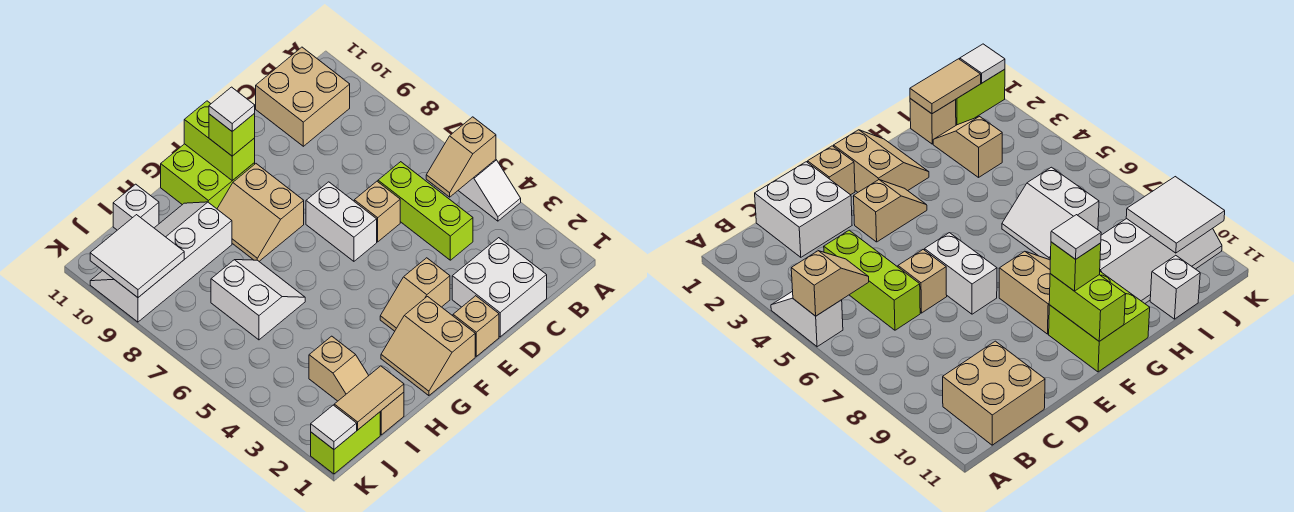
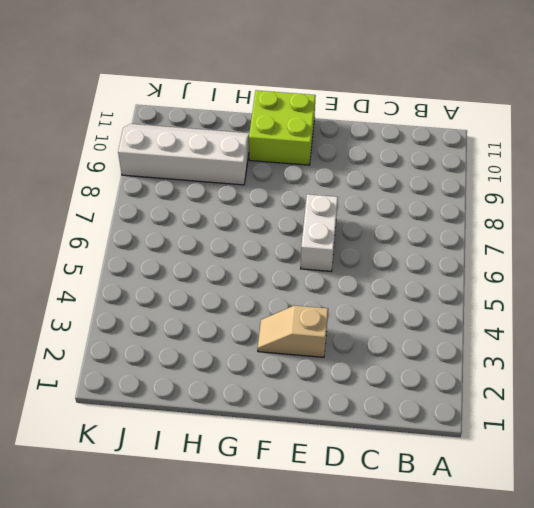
none -> white slope A4:A5 level 1 top 5
none -> tan brick B10:C11 level 1
none -> white brick C1:D2 level 1

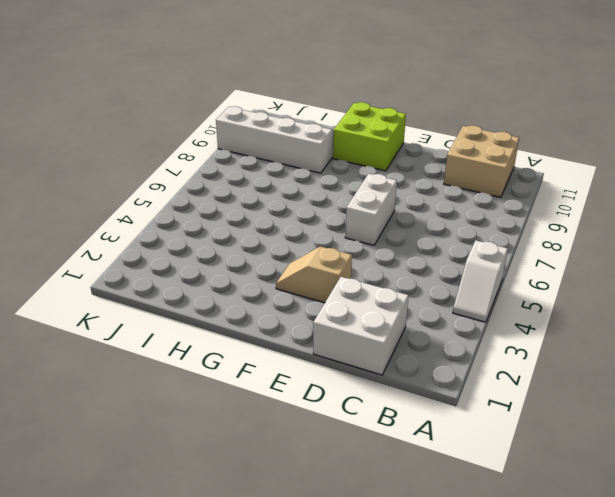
none -> lime brick C4:C6 level 1
none -> tan brick D6 level 1
none -> tan brick E1 level 1

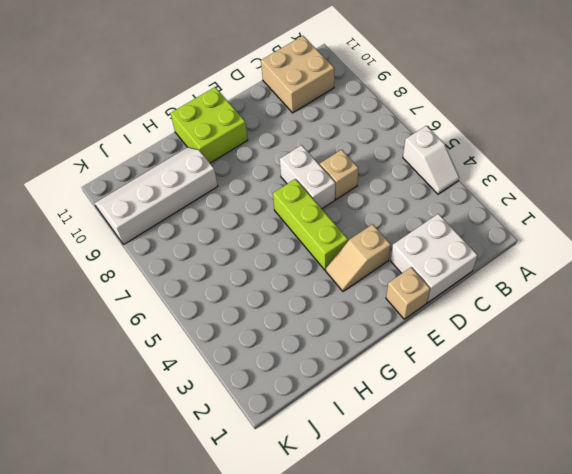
lime brick F4:F6 level 1 -> lime brick C4:C6 level 1
none -> tan slope F1:G2 level 1 top F
none -> tan slope F8:G9 level 1 top F
none -> white slope H6:I7 level 1 top I

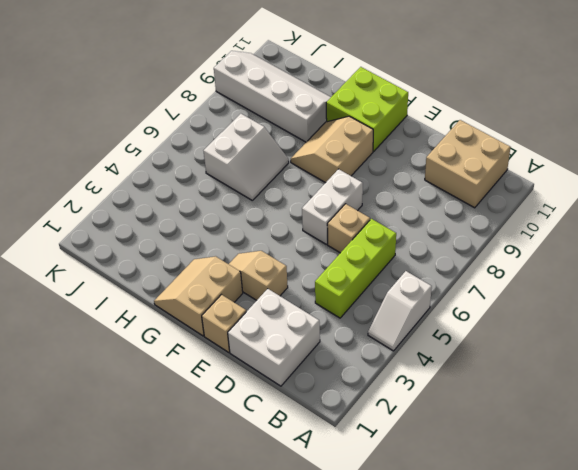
none -> tan brick I1 level 1
none -> tan slope I2:I3 level 1 top 3
none -> white brick I11 level 1

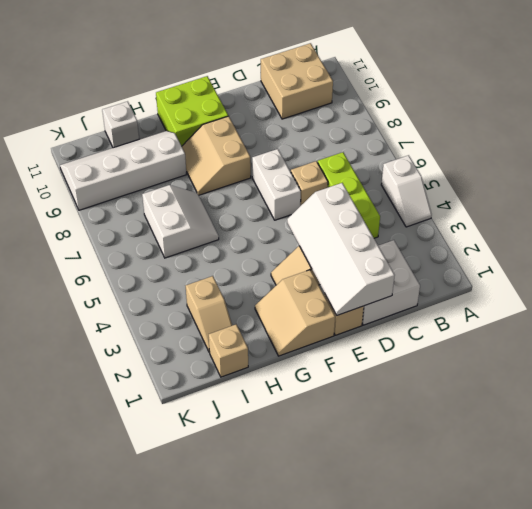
white slope D1:E4 level 2 top D -> none
none -> lime brick J1:K1 level 1
none -> tan slope A5:B5 level 2 top A
none -> lime brick F10:F11 level 2

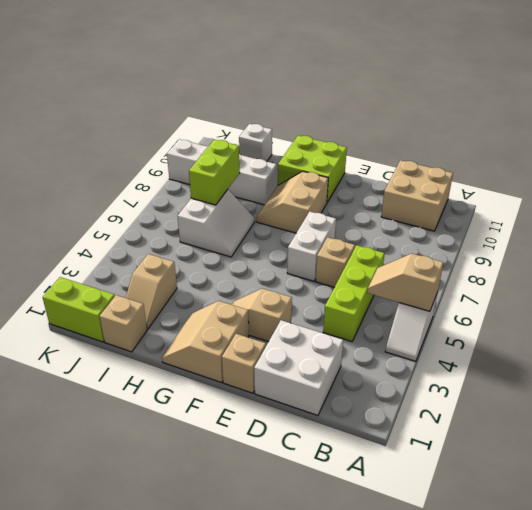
lime brick I7:I8 level 2 -> lime brick F10:F11 level 2
none -> tan tile I1:J1 level 2
none -> white tile J9:K10 level 2
none -> white tile K1 level 2

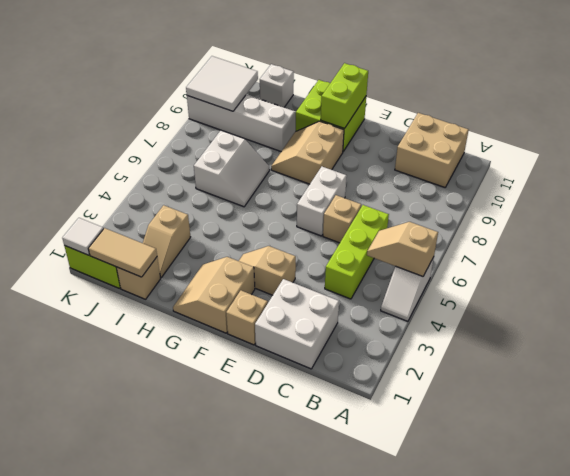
none -> lime brick F10 level 3
none -> white tile F10 level 4

